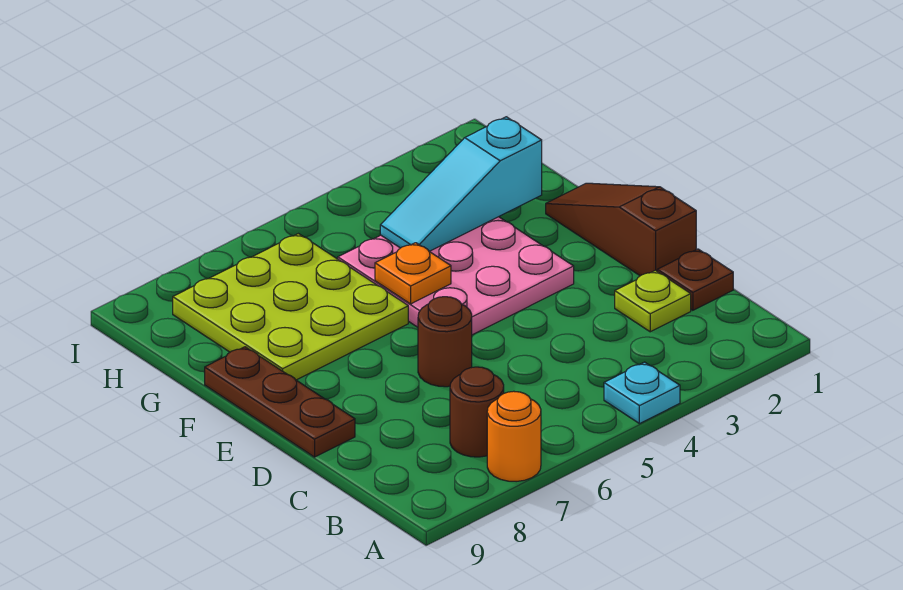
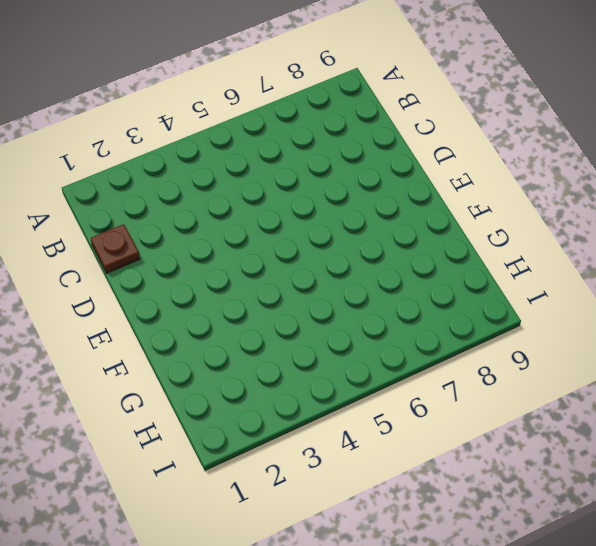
none -> cyan plate A4 level 1
none -> orange round brick A7 level 1
none -> brown round brick B7 level 1

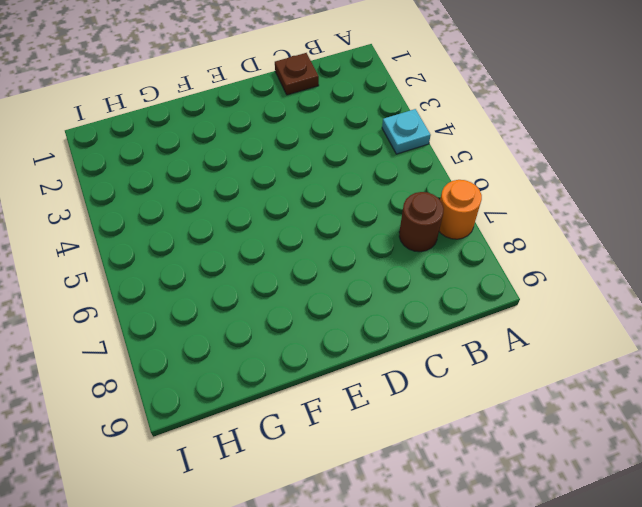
none -> lime plate C2 level 1
none -> brown slope D1:F1 level 1 top D
none -> brown round brick D6 level 1

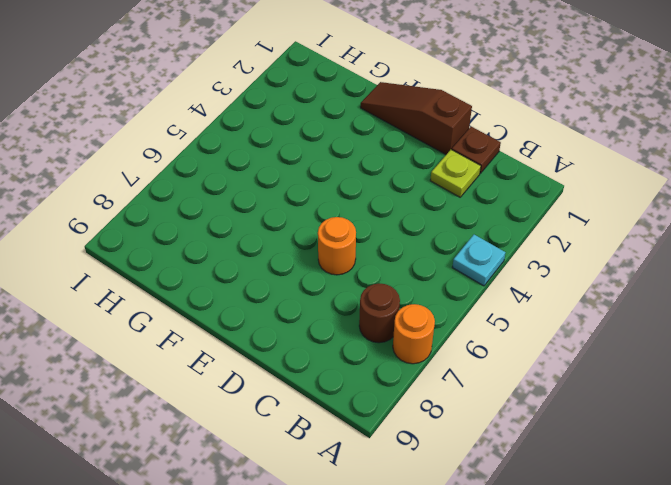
orange round brick D6 level 1 -> brown round brick D6 level 1
none -> brown plate D9:F9 level 1
none -> pink plate E3:G5 level 1
none -> lime plate F6:H8 level 1

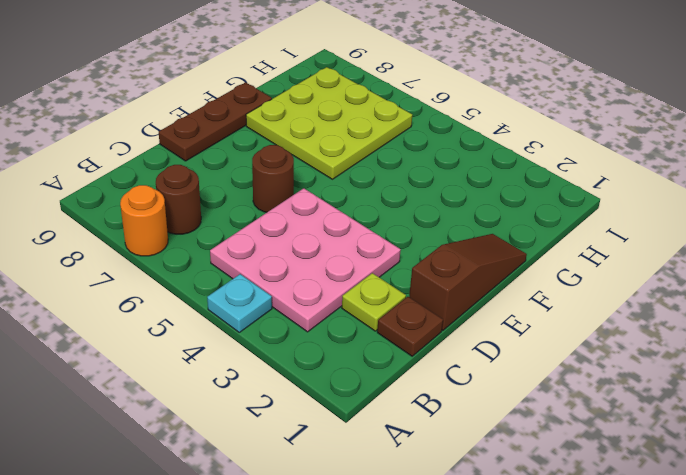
pink plate B3:D5 level 1 -> pink plate E3:G5 level 1
none -> orange plate F5 level 2
none -> cyan slope G2:G4 level 2 top 2

